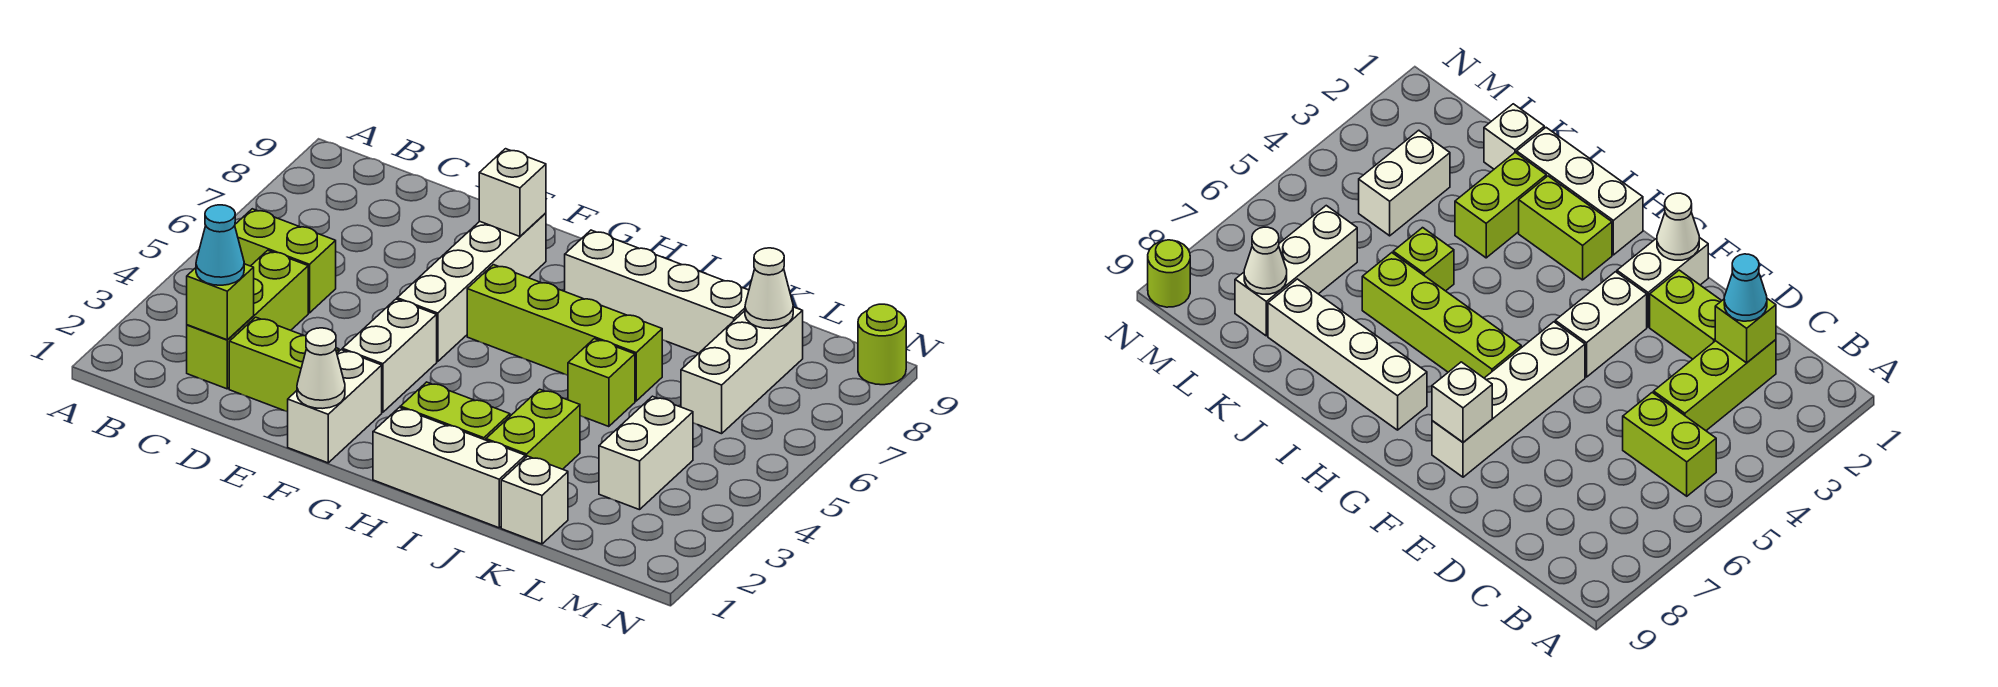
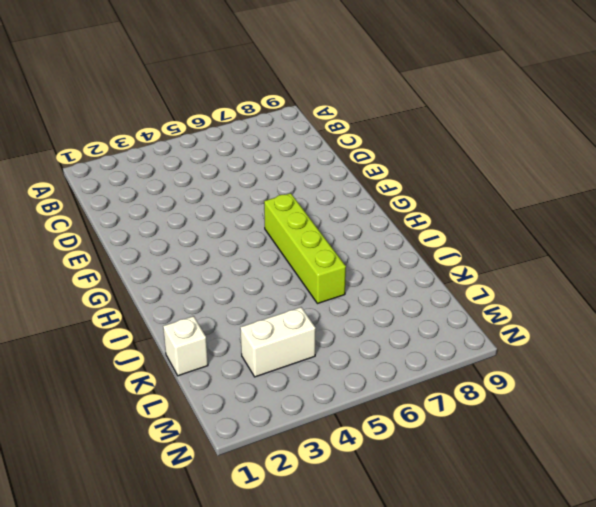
none -> lime brick B5:C5 level 1
none -> lime brick C2:C4 level 1
none -> lime brick D2:E2 level 1

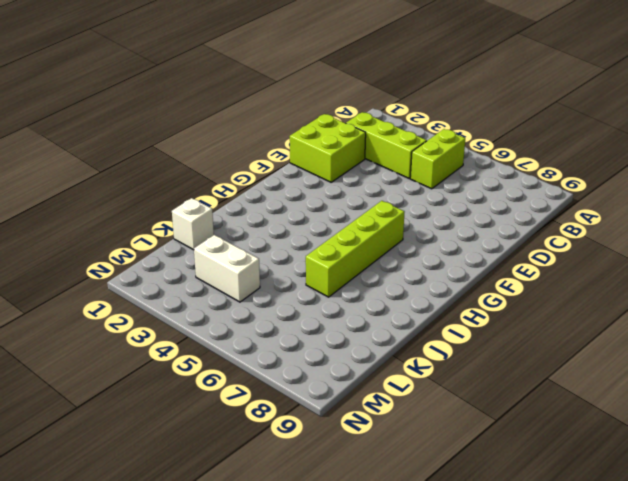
lime brick D1:E2 level 1 -> lime brick D2:E2 level 1
none -> white brick F1:F2 level 1
none -> white brick F3:F4 level 1
none -> white brick F5:F8 level 1

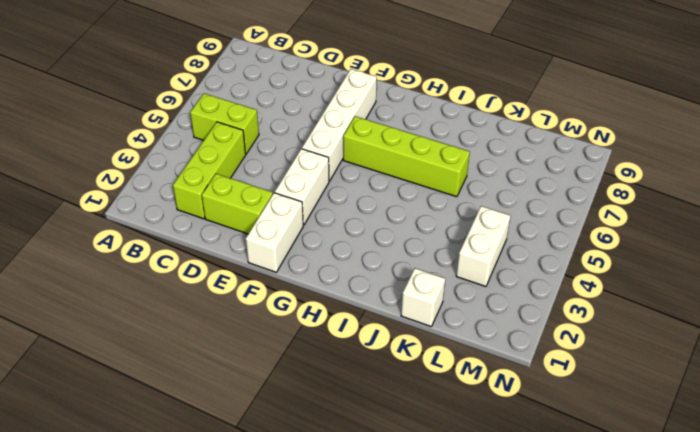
none -> white brick H1:J1 level 1
none -> lime brick H2:I2 level 1
none -> white brick H8:K8 level 1

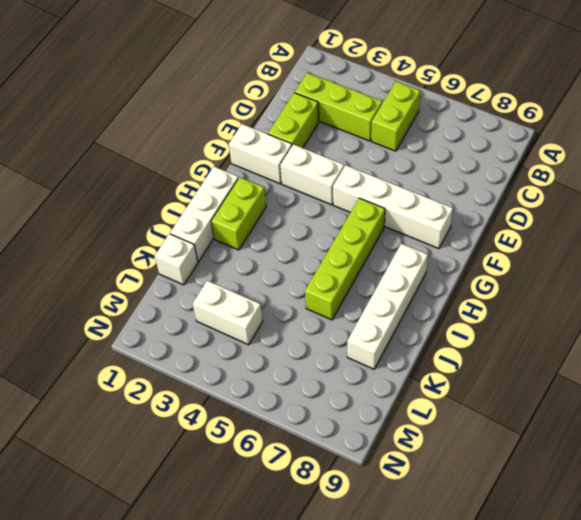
none -> lime brick J2:J3 level 1
none -> lime brick J5 level 1
none -> white brick L6:L8 level 1

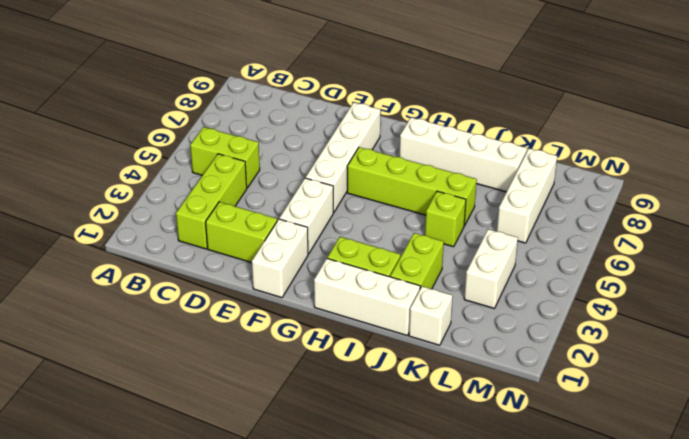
none -> lime round brick N9 level 1
none -> lime brick C2 level 2
none -> white cone F1 level 2

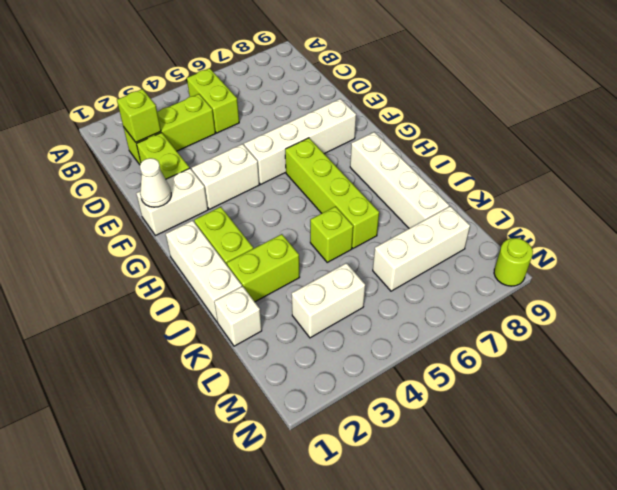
none -> white brick F8 level 2
none -> white cone L8 level 2
none -> cyan cone C2 level 3

